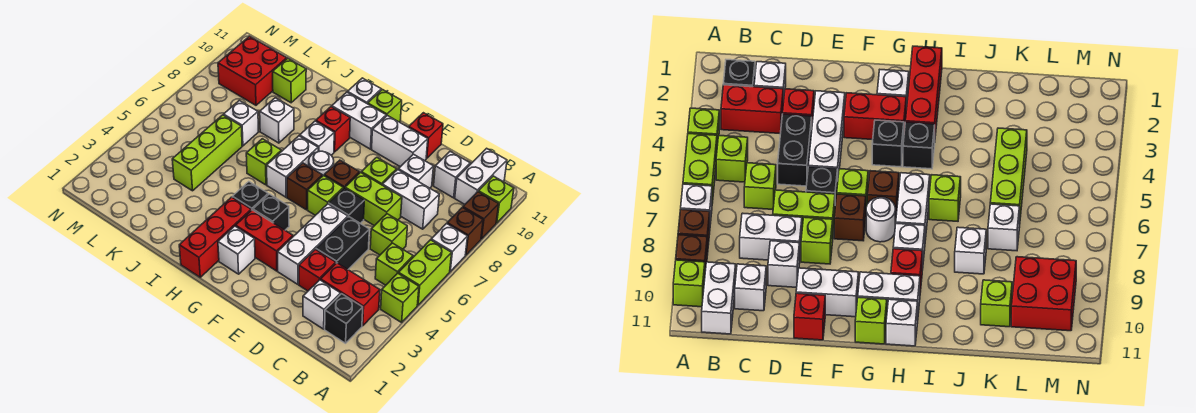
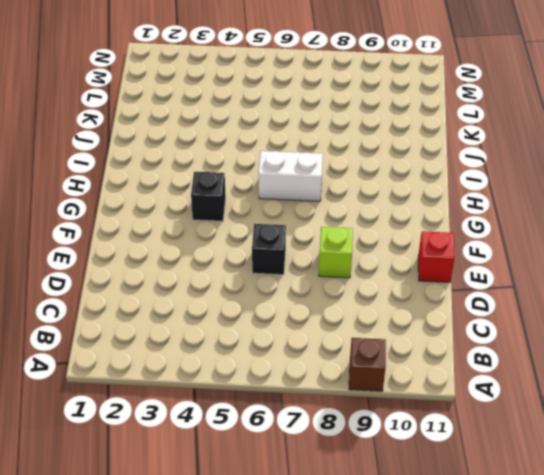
none -> lime brick A4 level 1
none -> lime brick A5:A6 level 1
none -> white brick A7 level 1
none -> brown brick A8 level 1

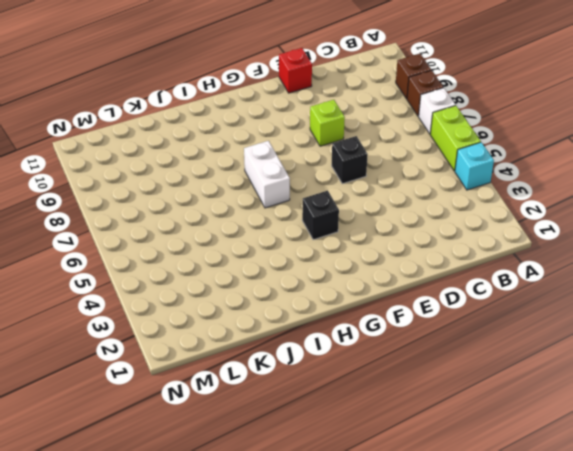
cyan brick A4 level 1 -> lime brick A4 level 1
none -> lime brick A10 level 1
none -> black brick B2 level 1
none -> red brick B3:C3 level 1
none -> lime brick B5 level 1

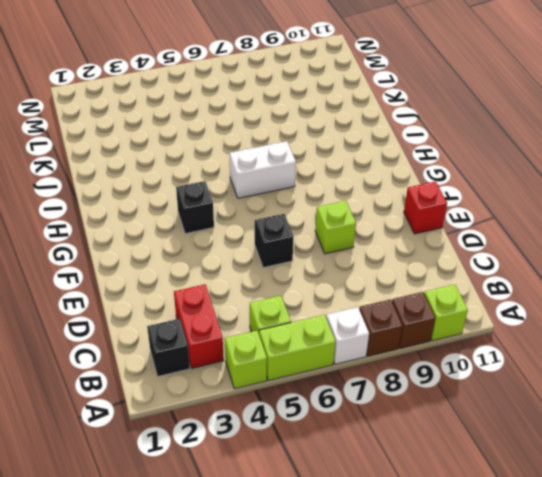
none -> white brick B10:B11 level 1
none -> white brick C2 level 1
none -> lime brick C6 level 1
none -> white brick C8:D8 level 1

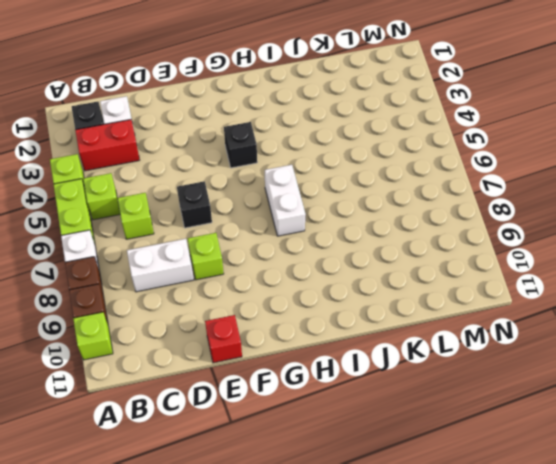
none -> white brick B10:B11 level 1
none -> white brick C10 level 1
none -> red brick D3 level 1
none -> black brick D4:D5 level 1

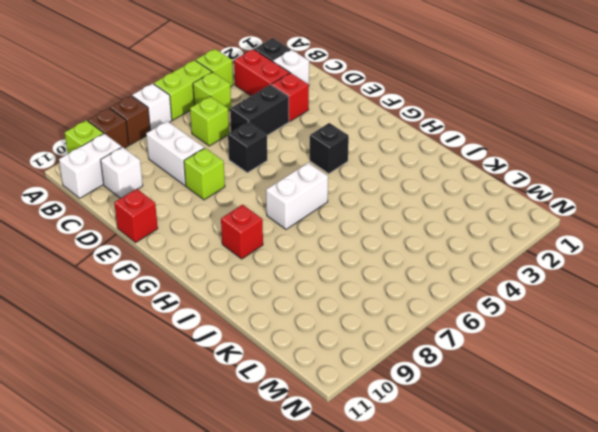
none -> lime brick D7:E7 level 1
none -> white brick D9 level 1
none -> white brick E3:E5 level 1
none -> white brick E10:F10 level 1

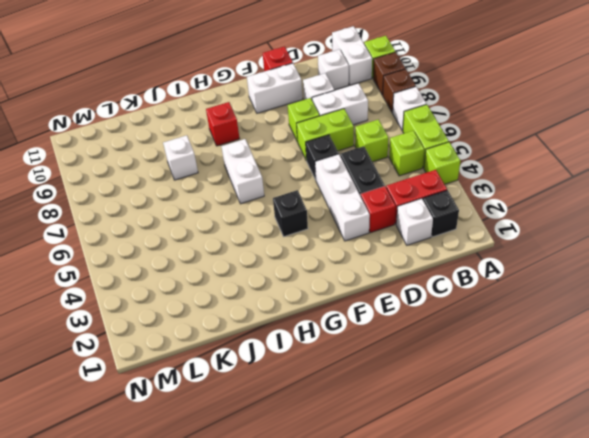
none -> red brick F3:G3 level 1
none -> lime brick F6 level 1
none -> brown brick F7 level 1
none -> white brick G2 level 1

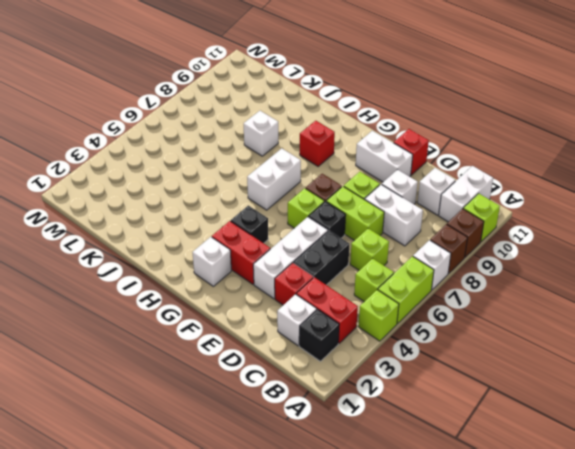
none -> brown brick G6 level 1
none -> white round brick G7 level 1
none -> white brick G10:H10 level 1
none -> lime brick G11 level 1

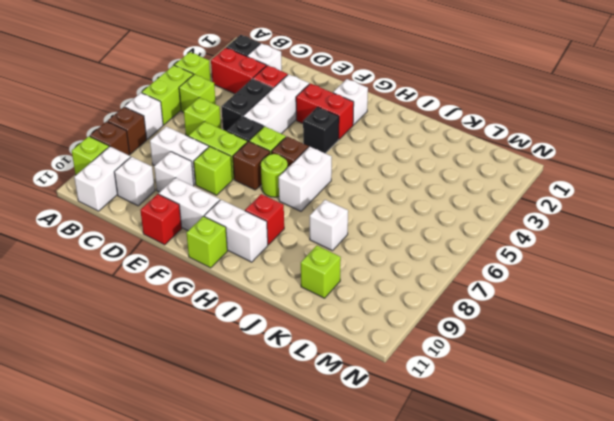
lime round brick G7 level 1 -> white round brick G7 level 1
none -> red brick H1:H3 level 1
none -> black brick H4 level 1
none -> white brick H8 level 1
none -> white brick H11 level 1

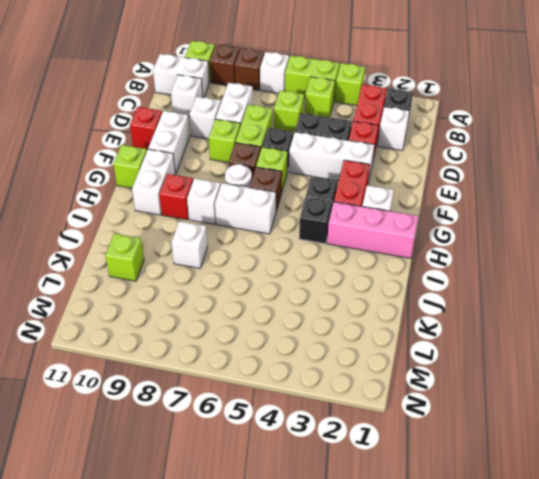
pink brick H1:H3 level 1 -> red brick H1:H3 level 1
none -> white brick H11 level 1
none -> lime brick I6 level 1
none -> lime brick K4:K6 level 1
none -> white brick K7 level 1

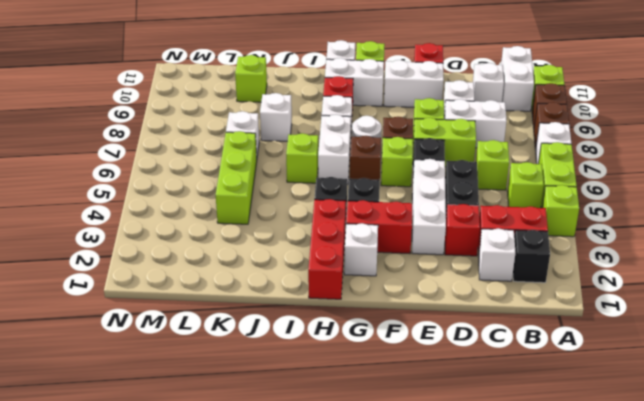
none -> red brick L9:M10 level 1

